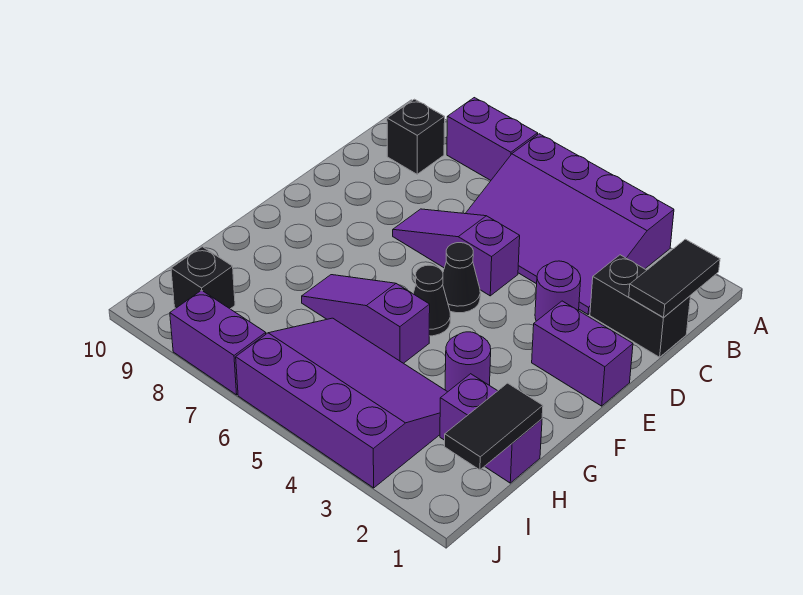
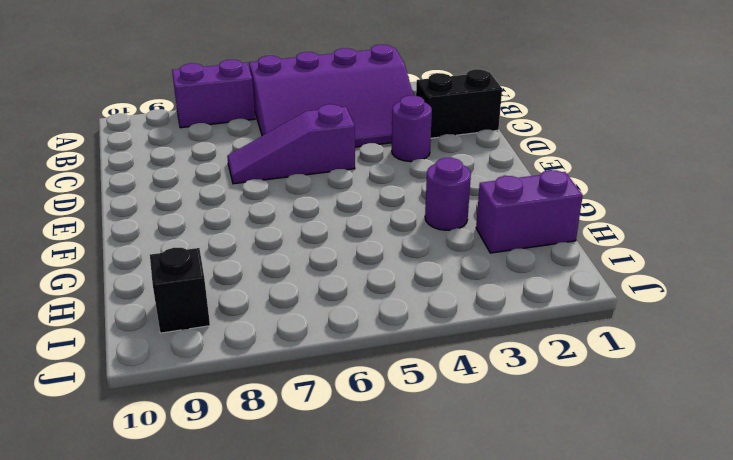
none -> black brick B9 level 1
none -> purple brick E1:E2 level 1
none -> black cone E5 level 1

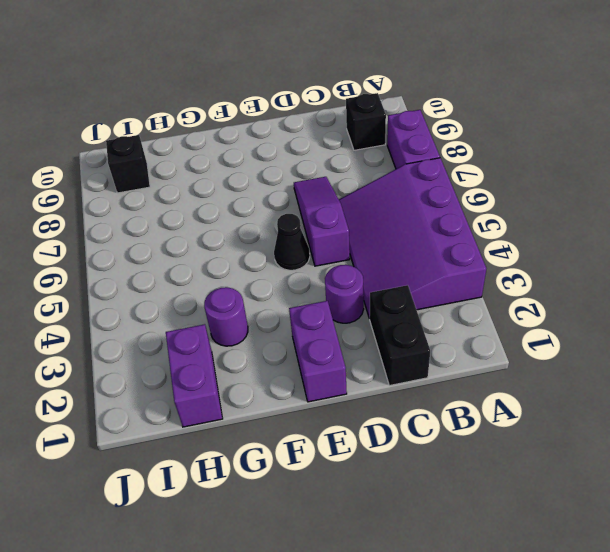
none -> black cone F5 level 1
none -> purple slope G5:G7 level 1 top 5
none -> purple slope H3:J6 level 1 top J

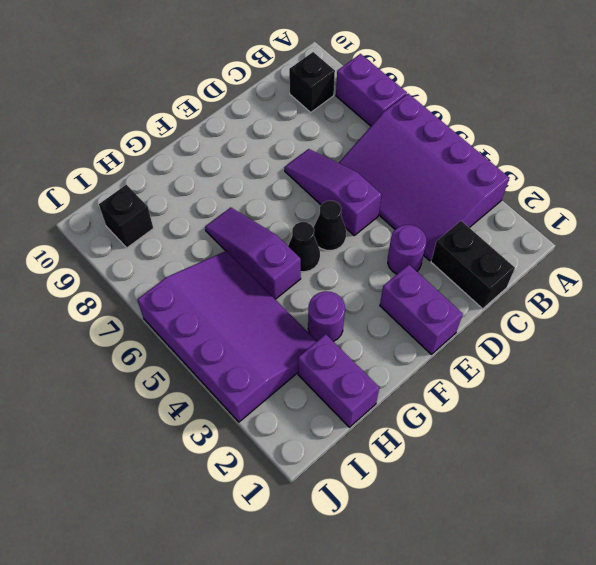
none -> purple brick J7:J8 level 1
none -> black tile B1:C1 level 2
none -> black tile H1:I1 level 2

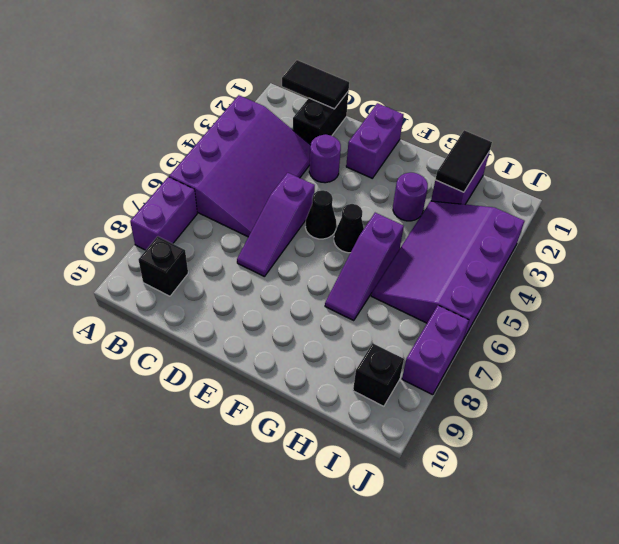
black tile H1:H2 level 2 -> black tile H1:I1 level 2

